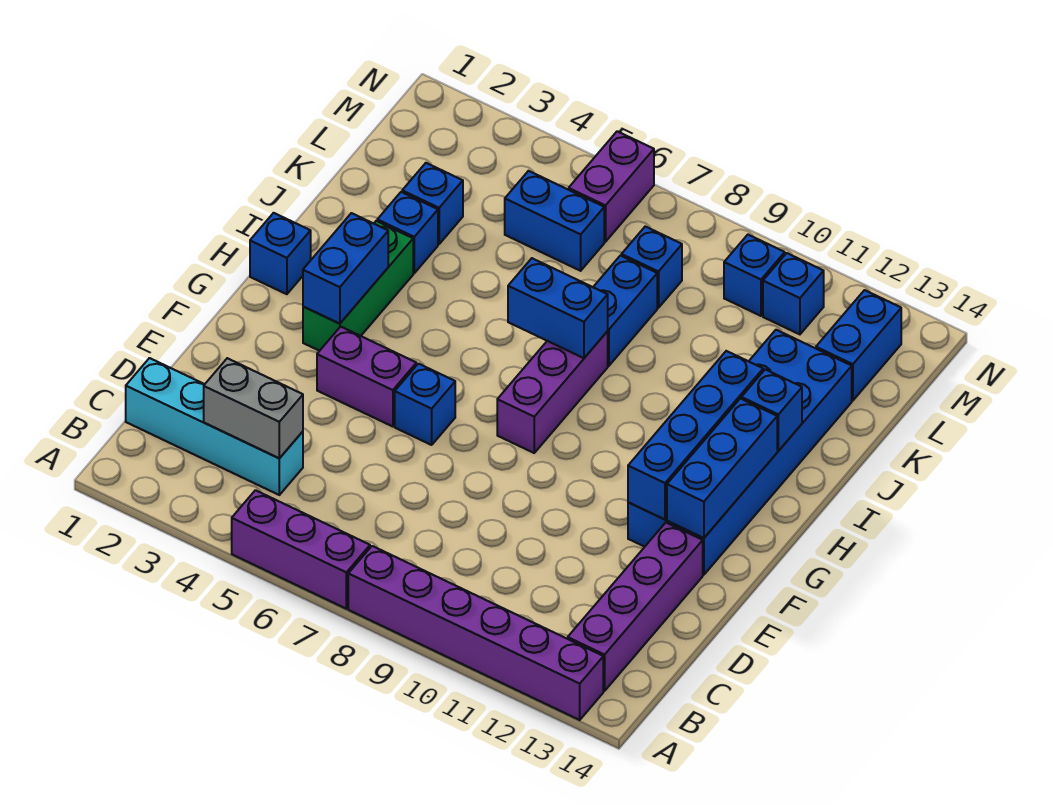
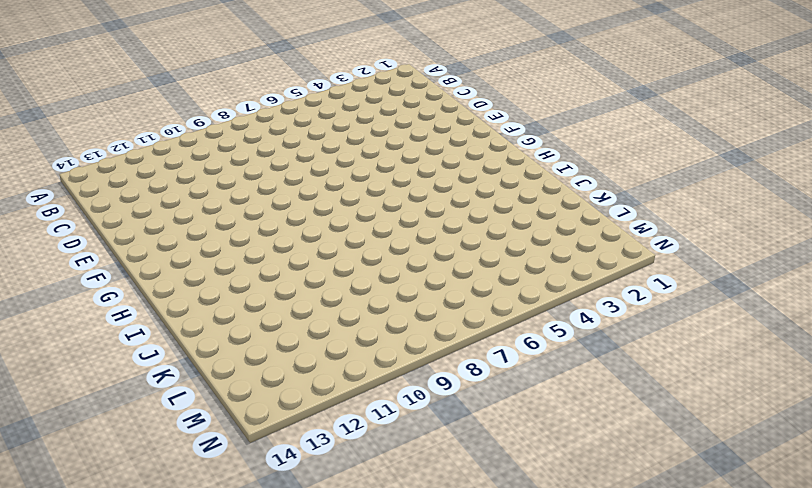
none -> purple brick A5:A7 level 1
none -> purple brick A8:A13 level 1
none -> purple brick B13:E13 level 1

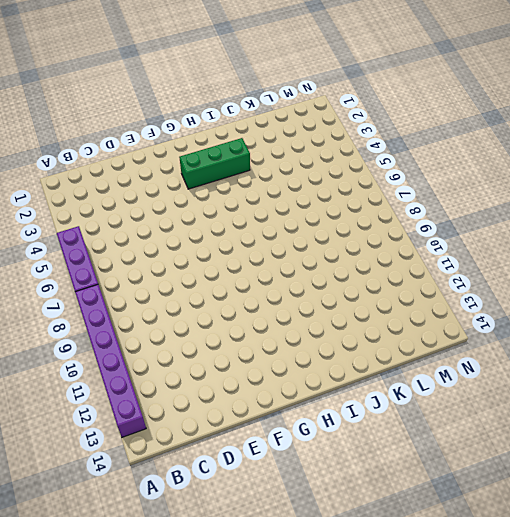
none -> purple brick B13:E13 level 1
none -> cyan brick C1:C4 level 1
none -> purple brick F4:F5 level 1

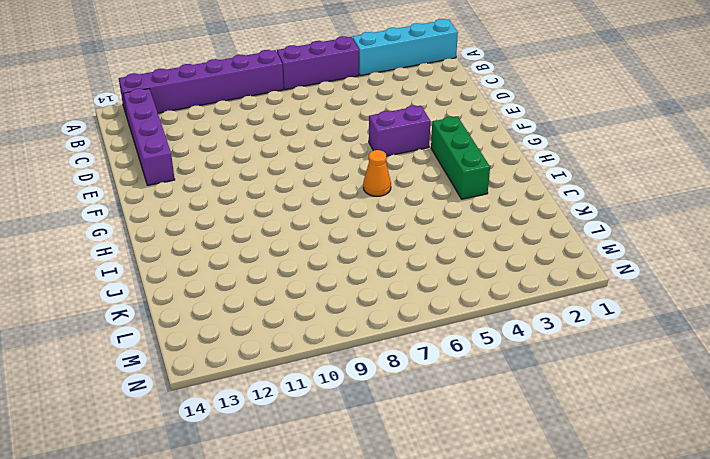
cyan brick A1:A4 level 1 -> cyan brick C1:C4 level 1
orange cone H6 level 1 -> none
none -> blue brick F6 level 1
none -> blue brick F12:K13 level 1
none -> purple brick G8:I8 level 1

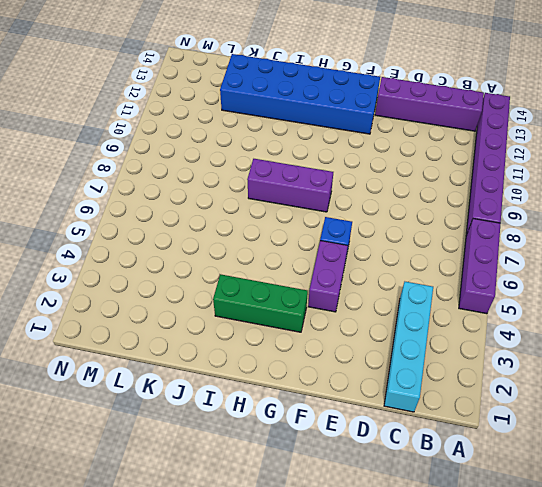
none -> blue brick H1 level 1
none -> blue brick J3 level 1
none -> blue brick J8:K8 level 1

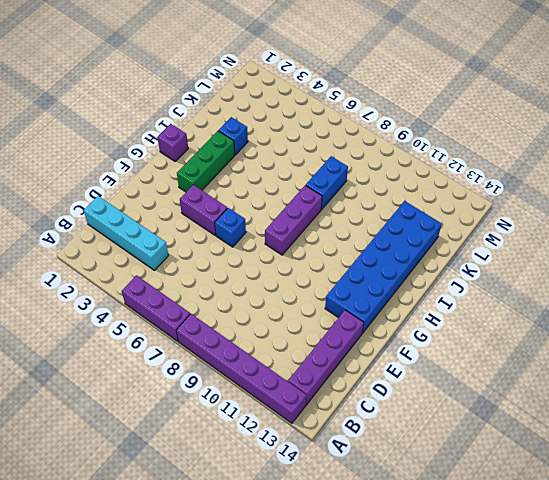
purple brick H1 level 1 -> blue brick H1 level 1
none -> blue brick K3 level 1
none -> blue brick L5:L6 level 1
none -> blue brick L8 level 1

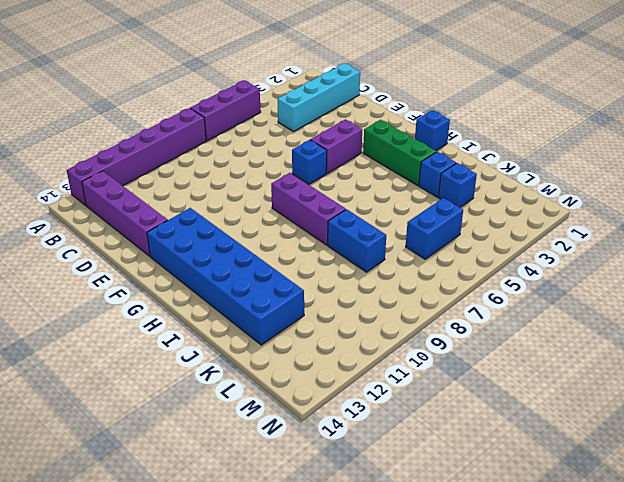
none -> blue brick L8 level 1
none -> blue brick L13:M13 level 1
none -> purple brick M6:N6 level 1

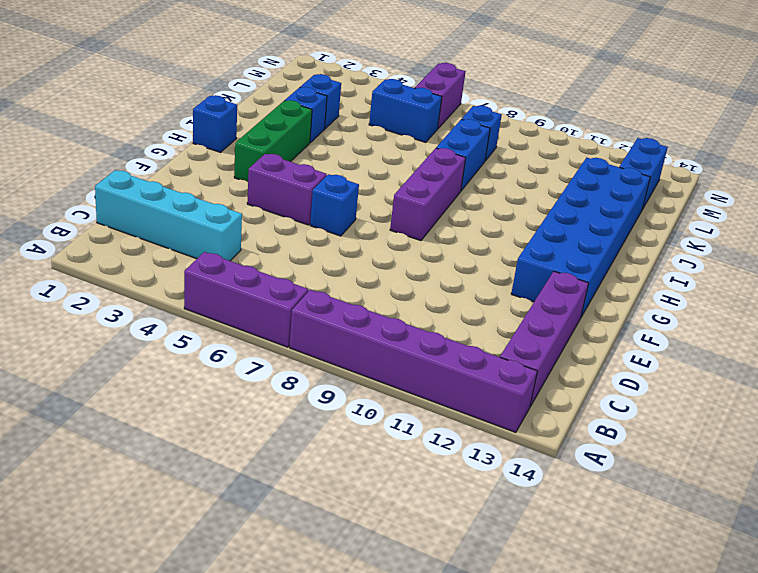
none -> blue brick M10 level 1
none -> blue brick M11 level 1
none -> grey brick C3:C4 level 2

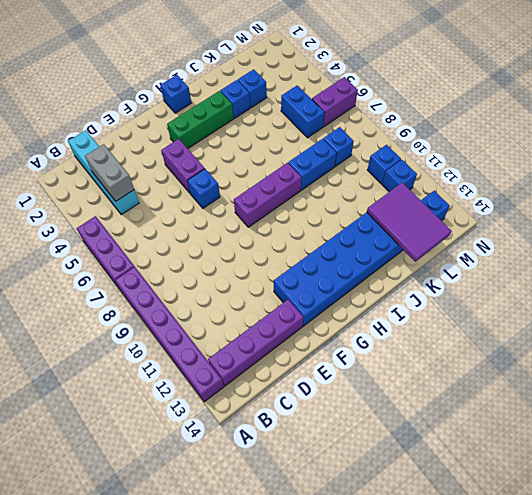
purple tile K12:L14 level 2 -> none
none -> blue brick F12:I12 level 2
none -> blue brick F13:H13 level 2
none -> blue brick G3:H3 level 2

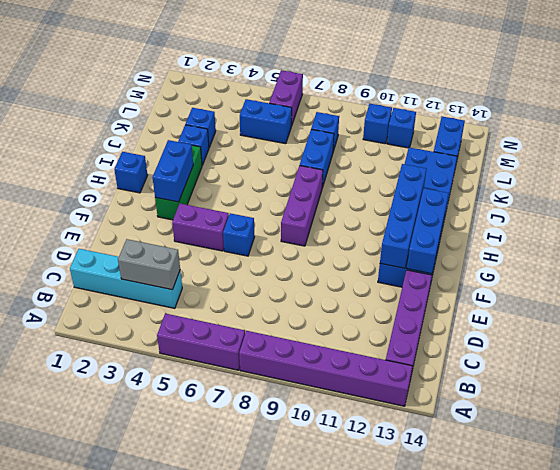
none -> blue brick I7:I8 level 2
none -> blue brick I13 level 2

